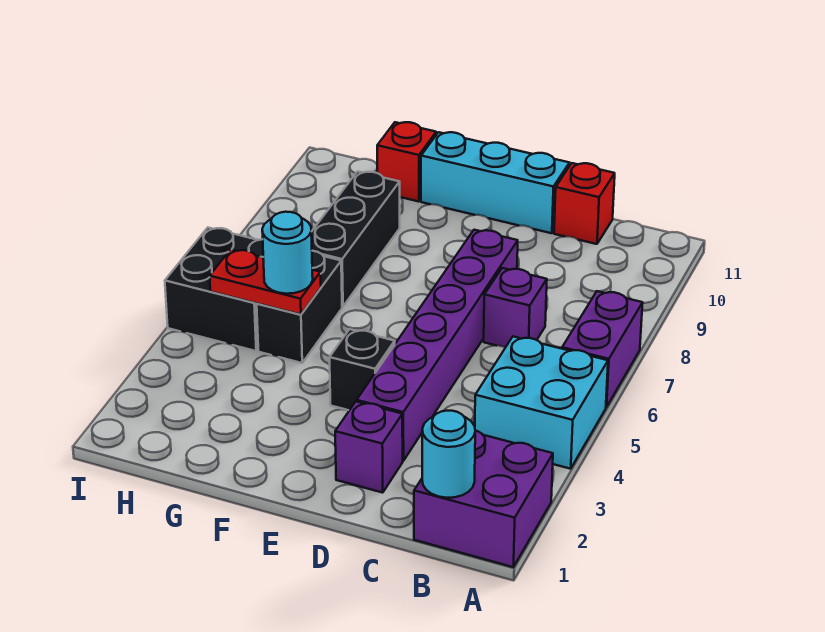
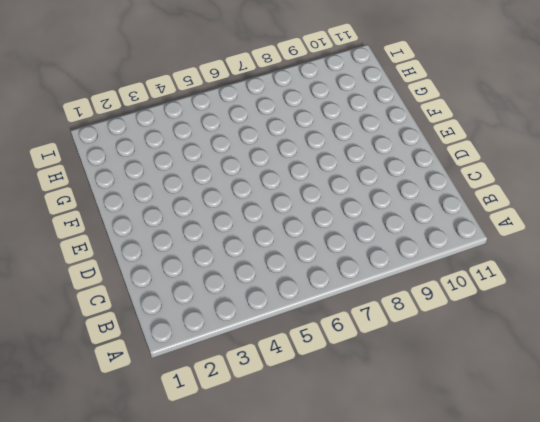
none -> purple brick A1:B2 level 1
none -> cyan brick A4:B5 level 1
none -> purple brick A6:A7 level 1

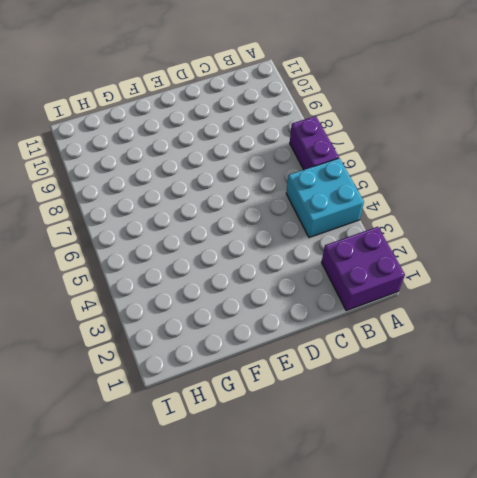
none -> purple brick C7 level 1
none -> red brick C11 level 1
none -> purple brick D2 level 1

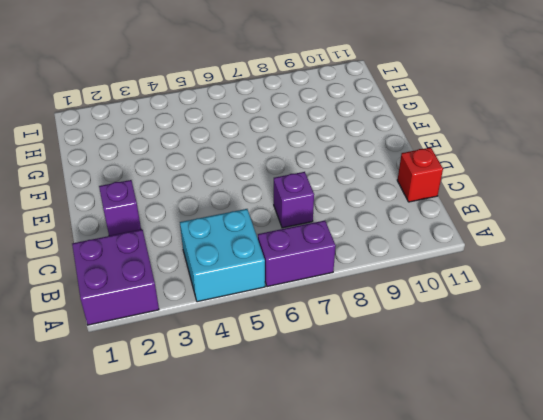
none -> purple brick D3:D8 level 1
none -> cyan brick D11:F11 level 1
none -> black brick E4 level 1

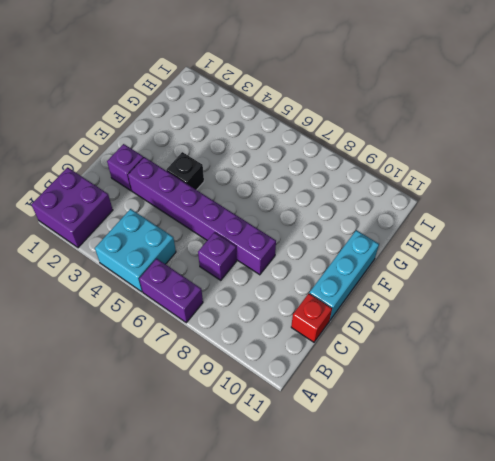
none -> black brick G5:G6 level 1
none -> black brick G7:G9 level 1
none -> red brick G11 level 1

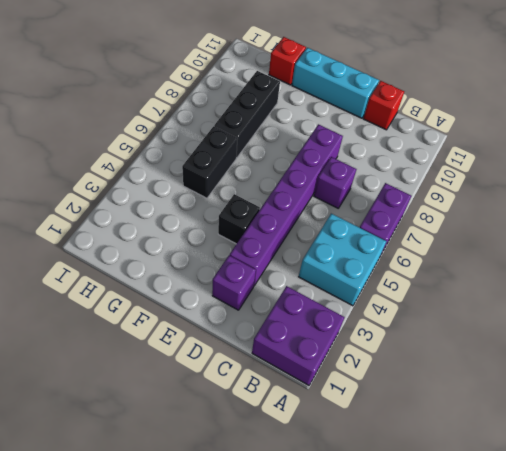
none -> black brick H5:I6 level 1
none -> cyan round brick B1 level 2
none -> red plate G5:H5 level 2

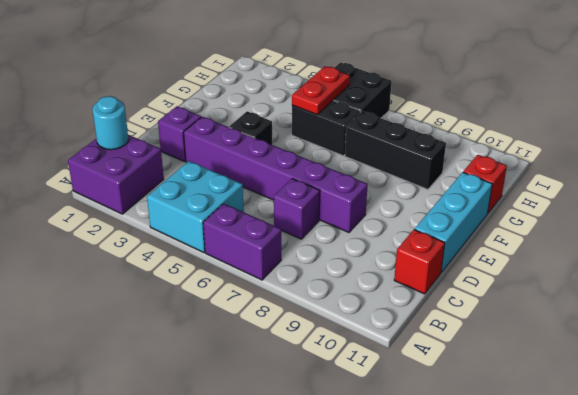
none -> cyan round brick G5 level 3

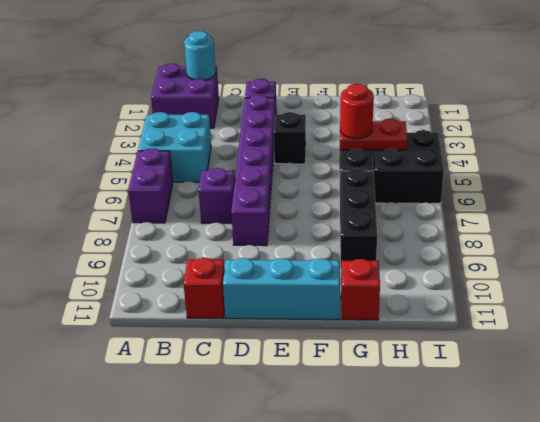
red round brick G5 level 3 -> cyan round brick G5 level 3

